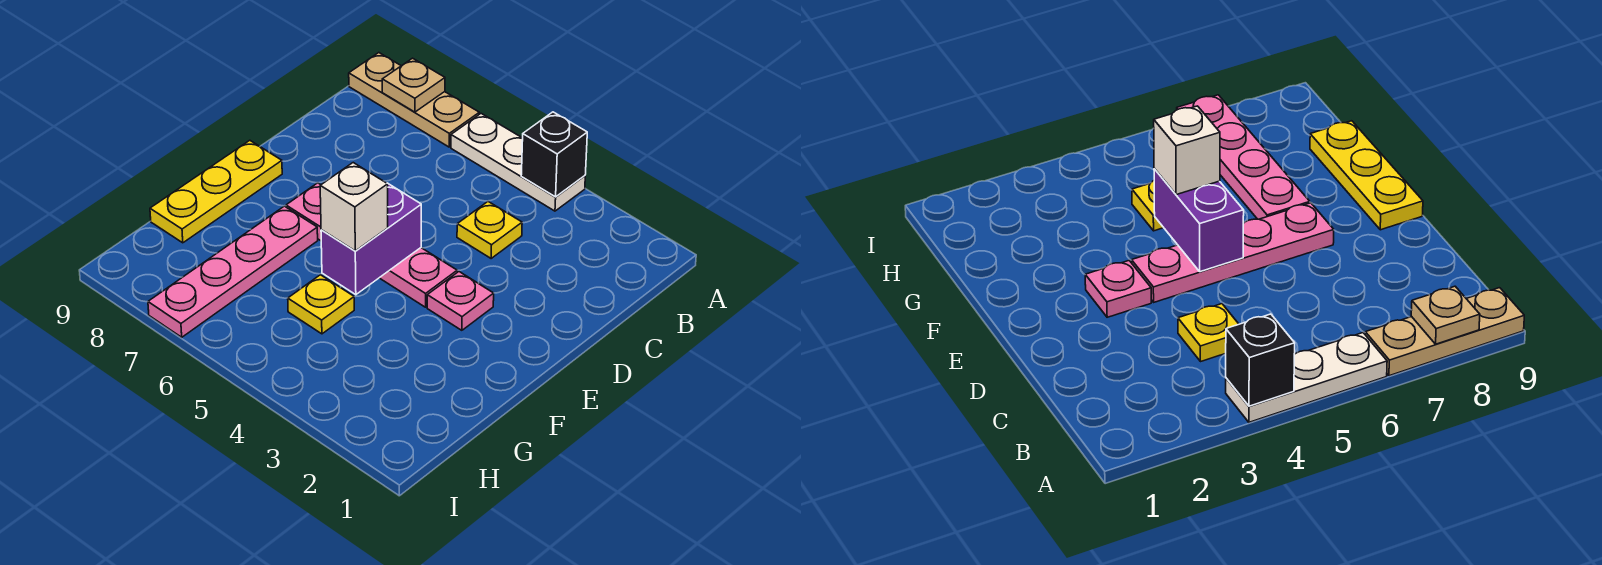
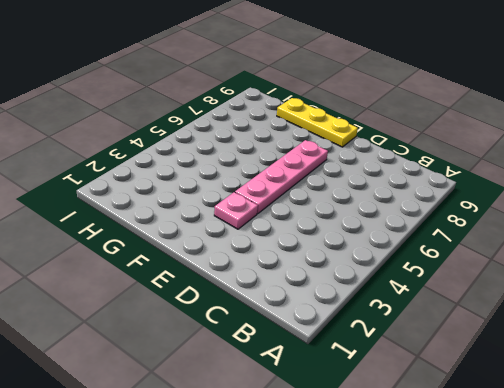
none -> white plate A4:A6 level 1
none -> tan plate A7:A9 level 1
none -> yellow plate C4 level 1

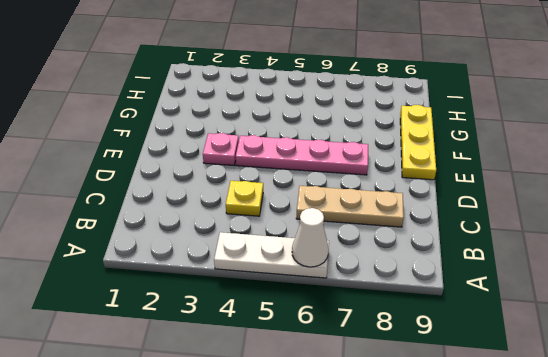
white cone A6 level 2 -> none
tan plate C6:C8 level 1 -> tan plate A7:A9 level 1
none -> pink plate F7:I7 level 1
none -> yellow plate G5 level 1
none -> black brick A4 level 2

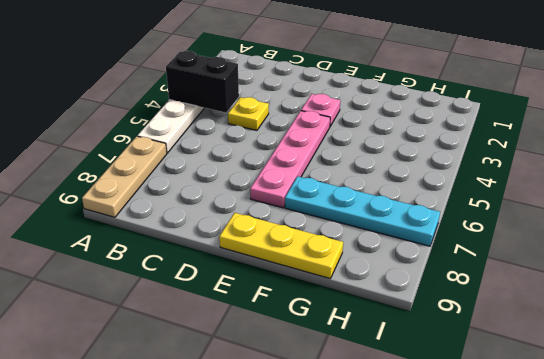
black brick A4:B4 level 2 -> black brick A4 level 2
cyan plate F7:I7 level 1 -> pink plate F7:I7 level 1
none -> yellow plate G5 level 1
none -> tan plate A8 level 2
none -> purple brick E5:F5 level 2

